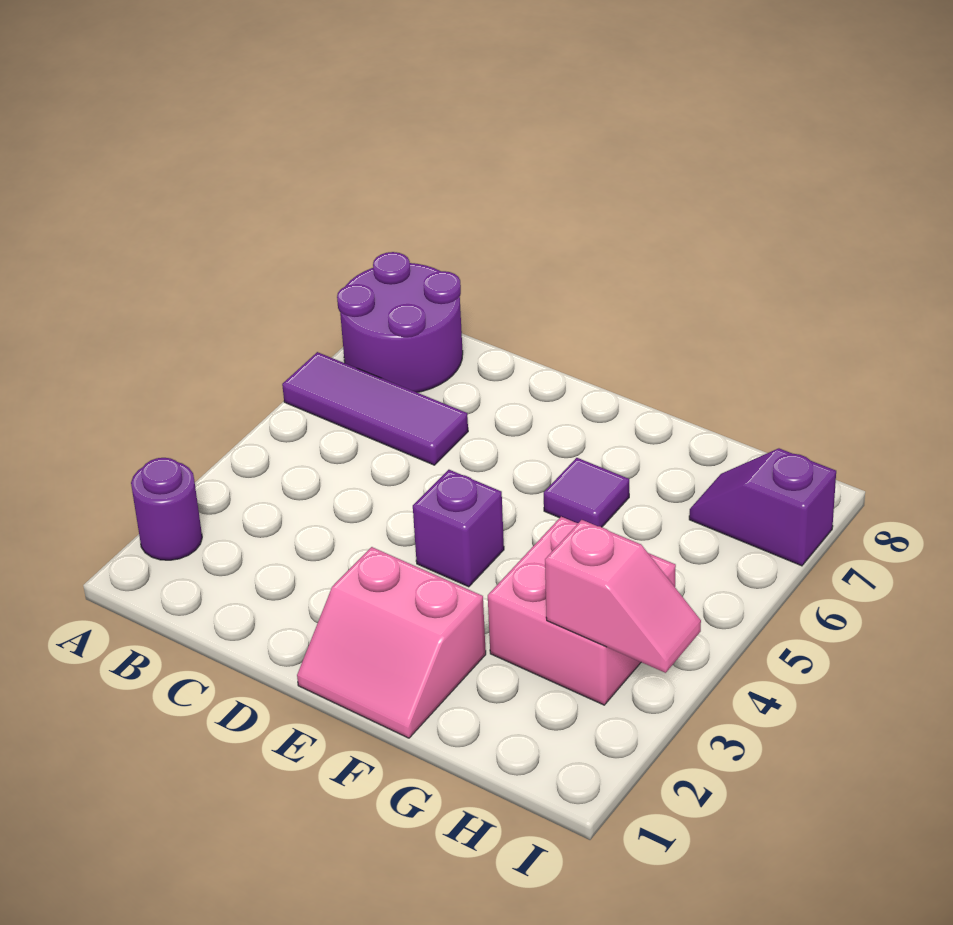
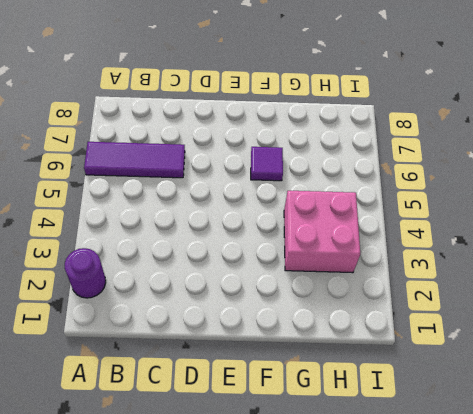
none -> purple round brick A7:B8 level 1
none -> pink slope E1:F2 level 1 top 2

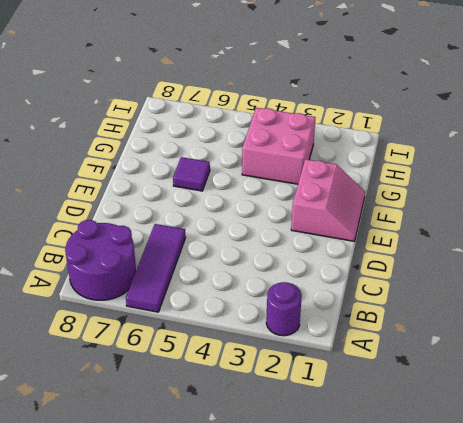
none -> purple brick E4 level 1
none -> purple slope H7:I7 level 1 top I

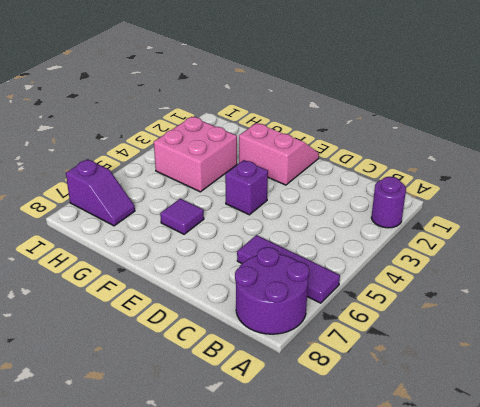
none -> pink slope H3:I3 level 2 top H

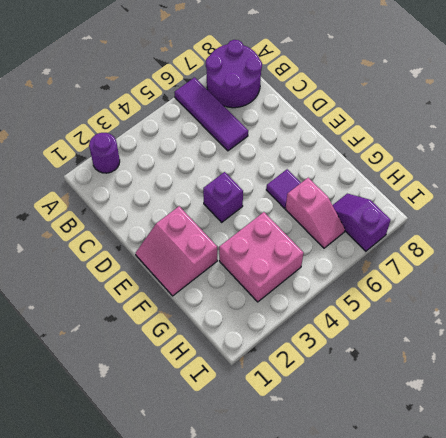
pink slope G6:H6 level 1 top G -> pink slope H3:I3 level 2 top H

